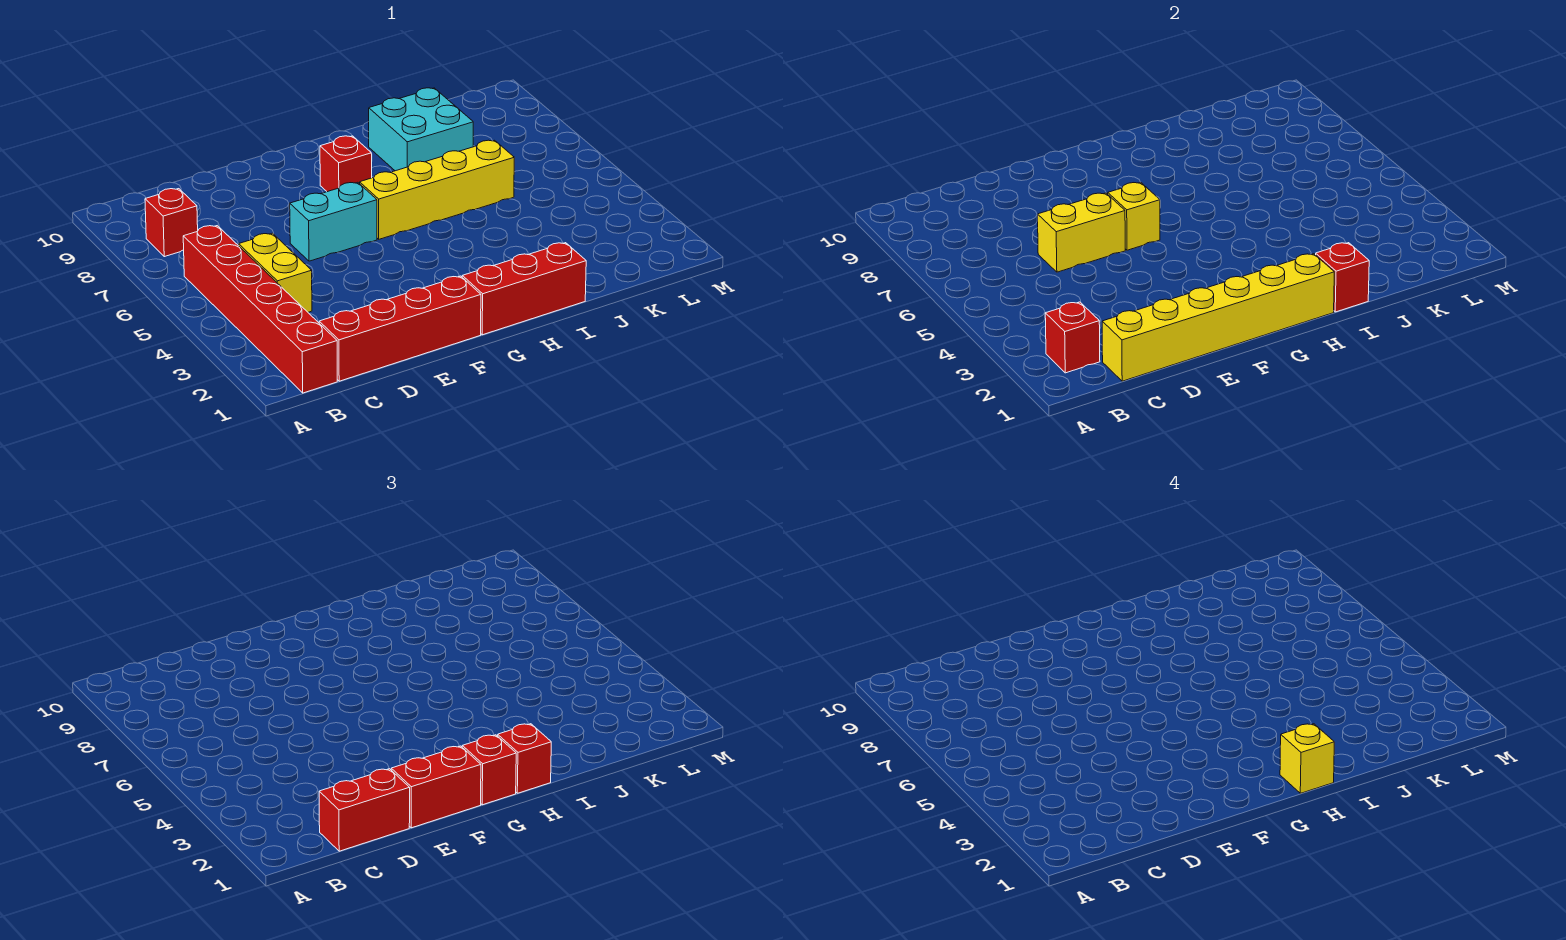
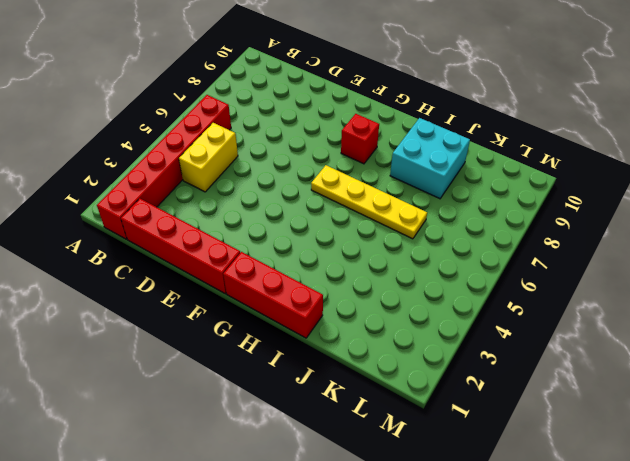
yellow plate G6:J6 level 1 -> yellow brick G6:J6 level 1
none -> red brick B8 level 1
none -> cyan brick E6:F6 level 1
none -> red brick B2 level 2

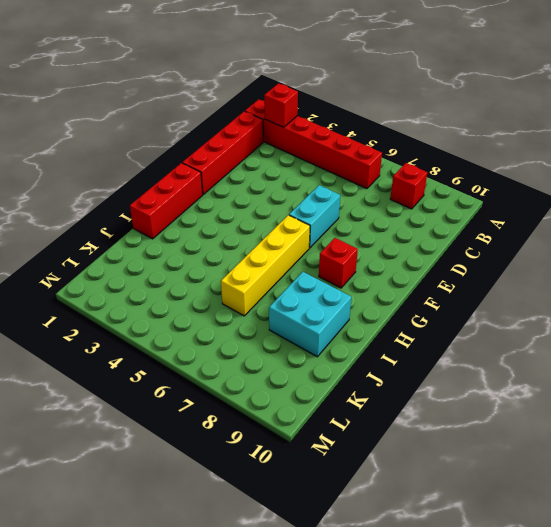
none -> yellow brick C4:C5 level 1
none -> yellow brick C1:H1 level 2
none -> yellow brick D6:E6 level 2

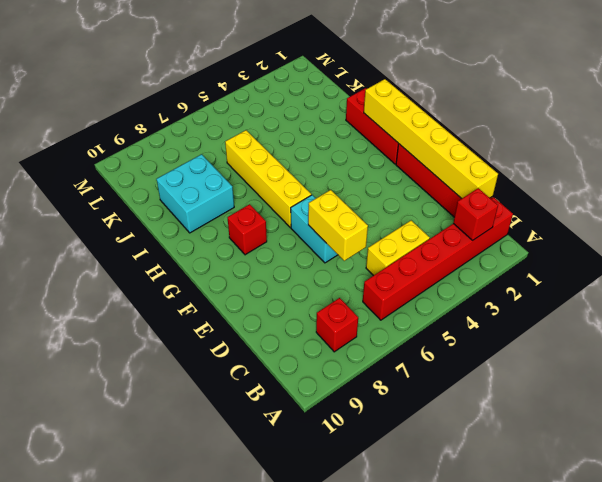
none -> yellow brick F6 level 2
none -> red brick I1 level 2
none -> red brick C1:D1 level 3

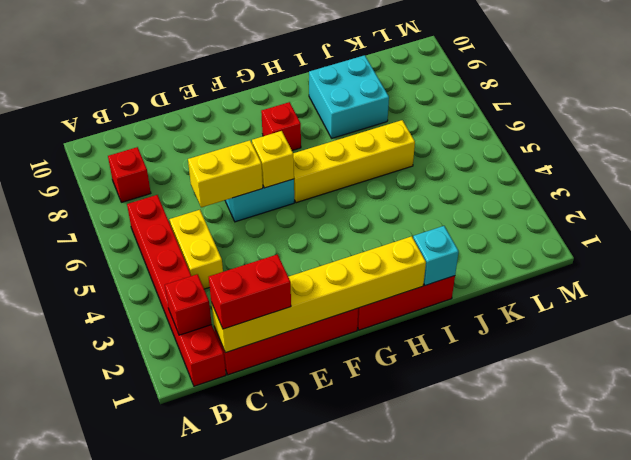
cyan brick I1 level 2 -> red brick I1 level 2
none -> red brick E1:F1 level 3
none -> red brick G1 level 3
none -> red brick H1 level 3

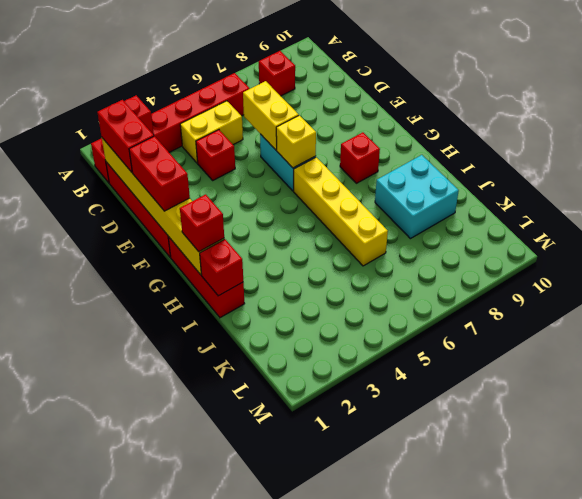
red brick D4 level 1 -> red brick G1 level 3
none -> yellow brick H1 level 4

